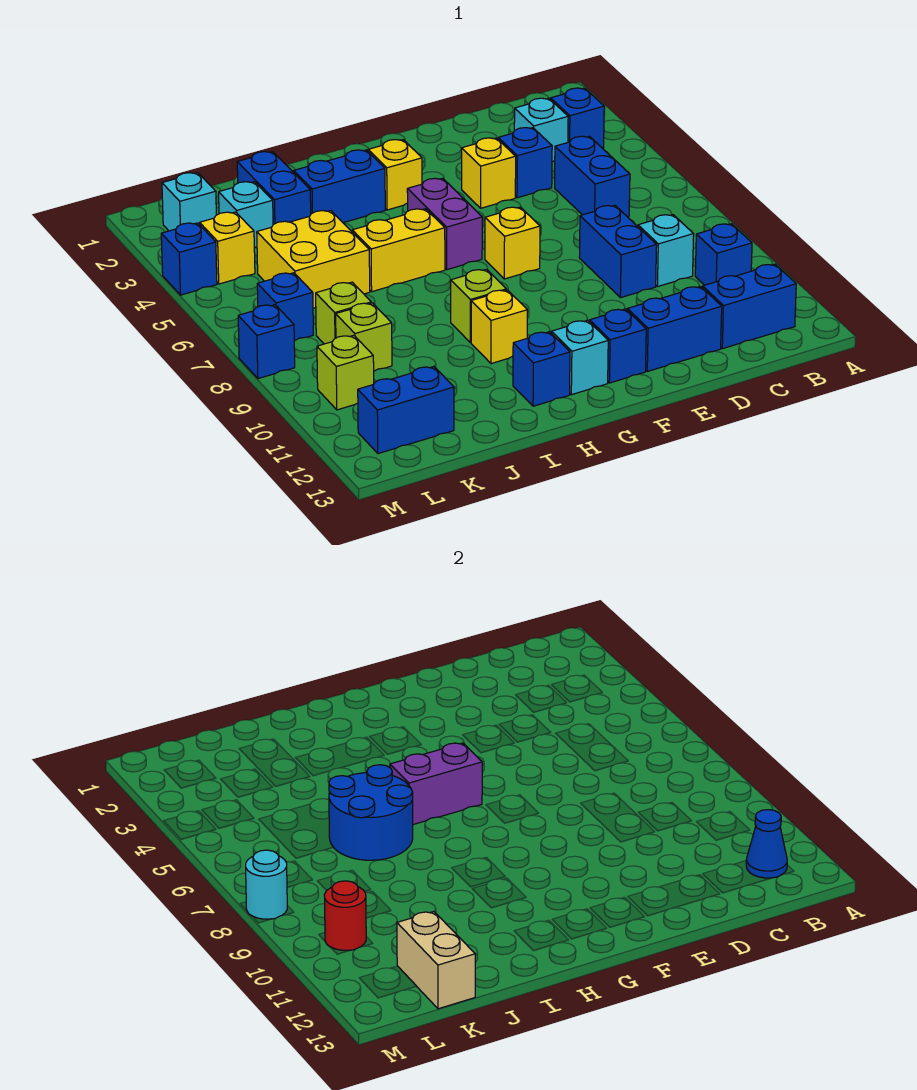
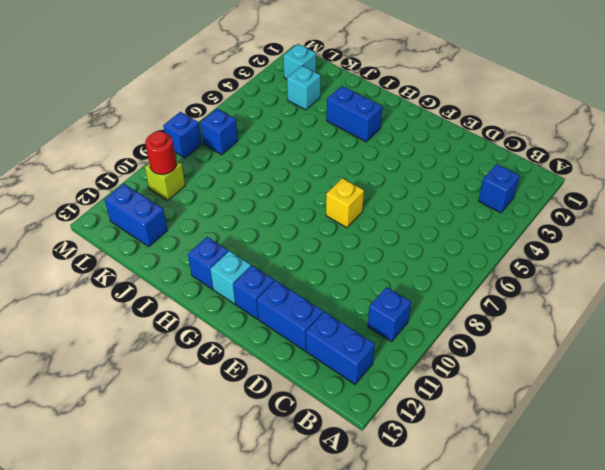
none -> cyan brick C3 level 1
none -> blue brick C5:C6 level 1
none -> cyan brick C9 level 1
none -> blue brick D4 level 1

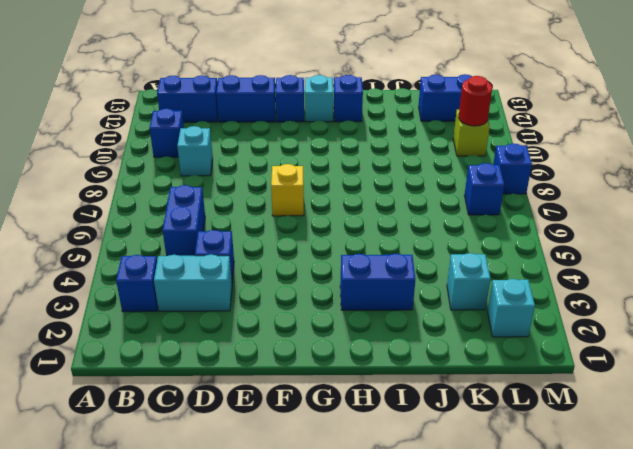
cyan brick C3:D3 level 1 -> cyan brick C3 level 1
none -> blue brick D8:D9 level 1
none -> yellow brick E4 level 1
none -> yellow brick G3 level 1
none -> purple brick G5:G6 level 1

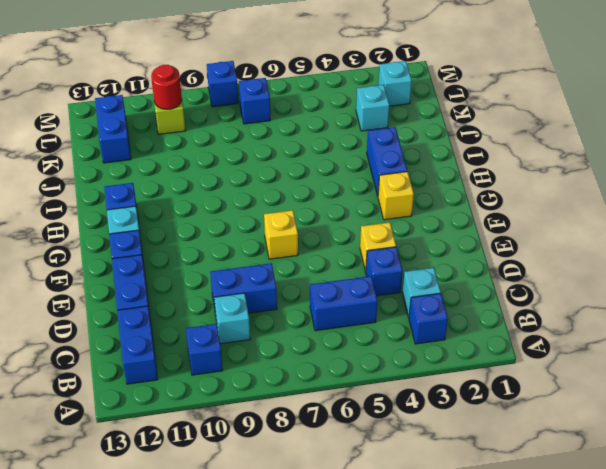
none -> purple brick G5:G6 level 1
none -> yellow brick H6:I6 level 1
none -> lime brick H9 level 1
none -> yellow brick H10 level 1

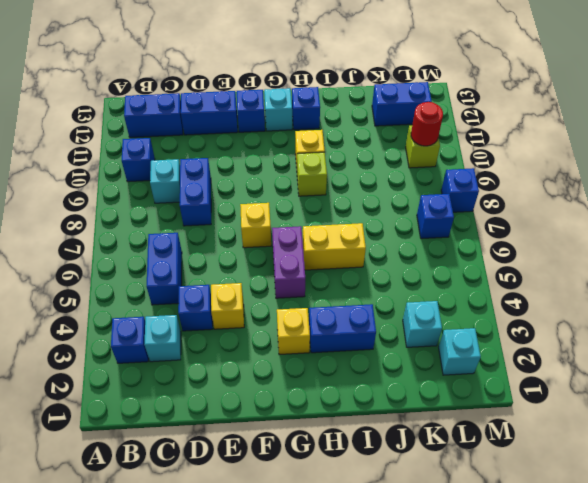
none -> blue brick J2:J3 level 1
none -> yellow brick J5:K6 level 1
none -> lime brick K8 level 1
none -> lime brick K9 level 1

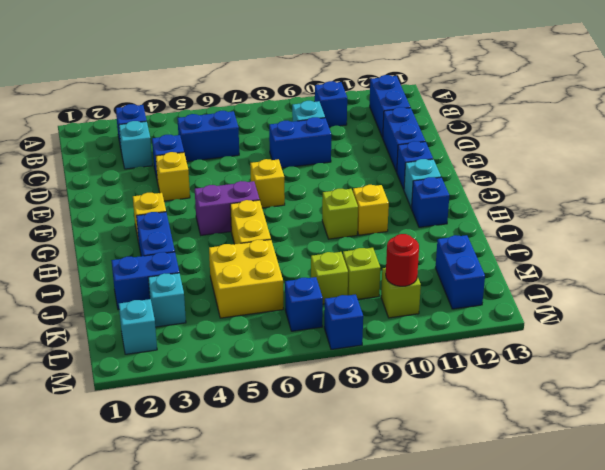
none -> yellow brick L4 level 1
none -> blue brick M4 level 1
none -> blue cone B12 level 2
none -> purple brick G6:H6 level 2

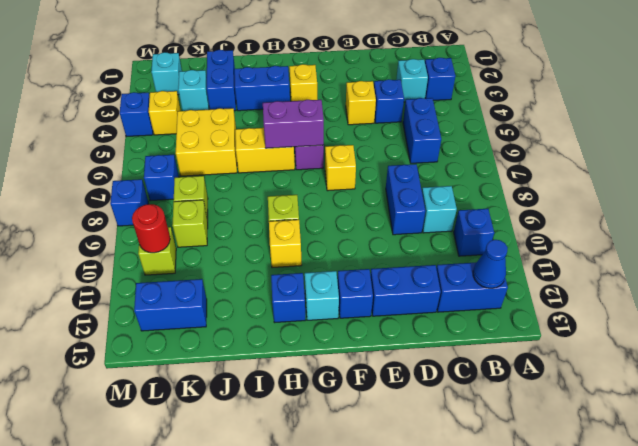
none -> blue round brick I6:J7 level 2
none -> tan brick K12:K13 level 2
none -> cyan round brick M8 level 2

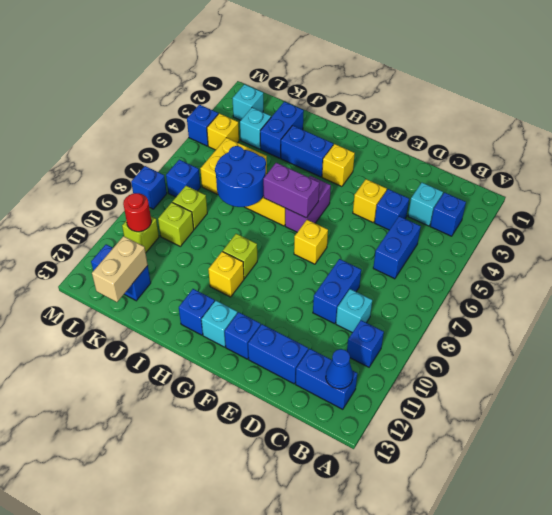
none -> cyan round brick M8 level 2

